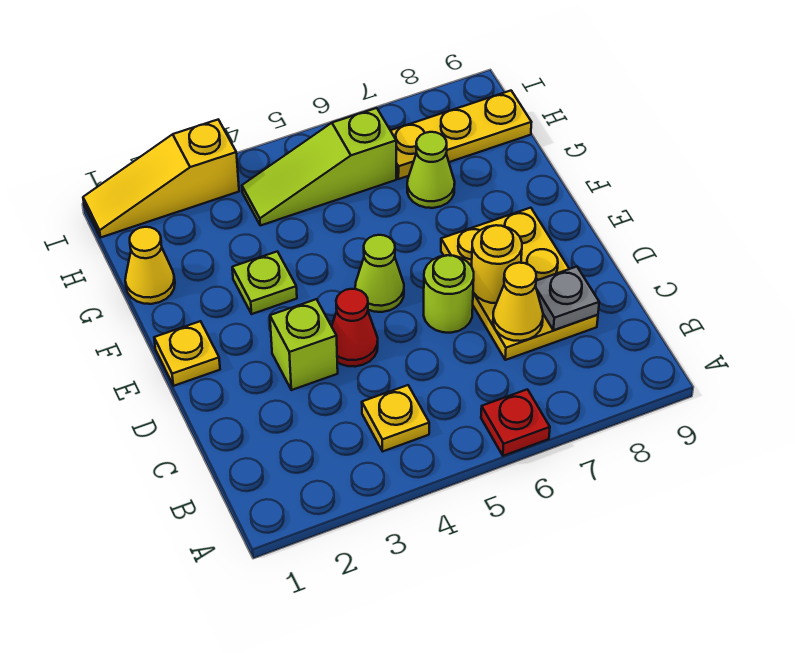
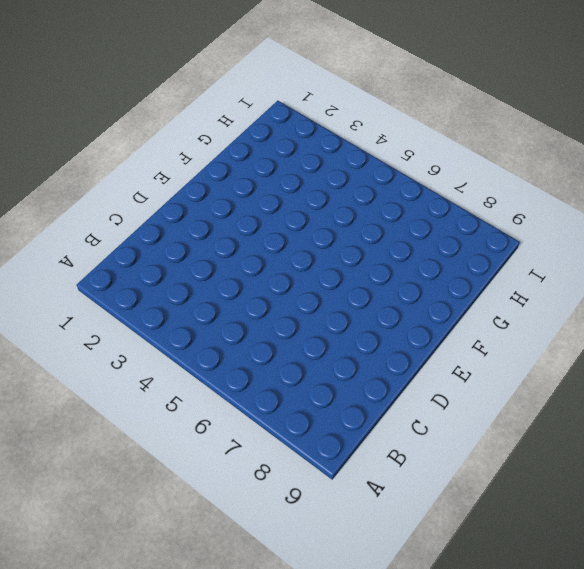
none -> red plate A6 level 1
none -> yellow plate B4 level 1
none -> yellow plate C7:E8 level 1

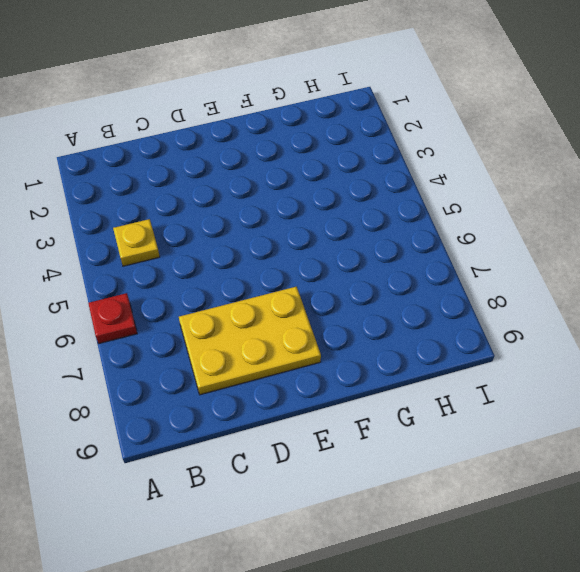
none -> lime brick D3 level 1
none -> red cone D4 level 1
none -> lime round brick D6 level 1

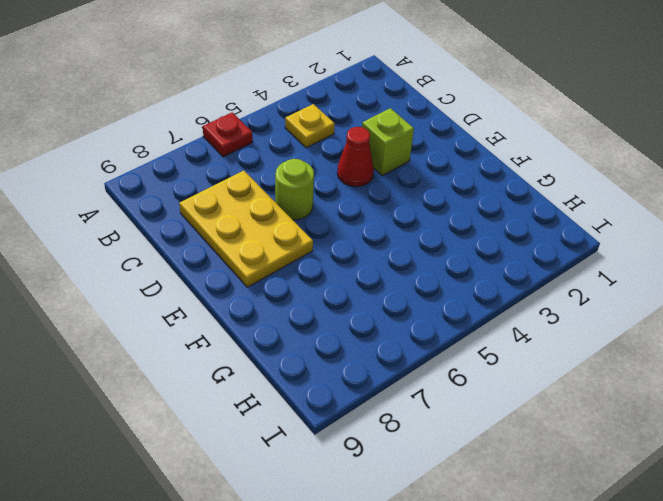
none -> yellow plate E1 level 1
none -> lime cone E5 level 1
none -> lime plate F3 level 1

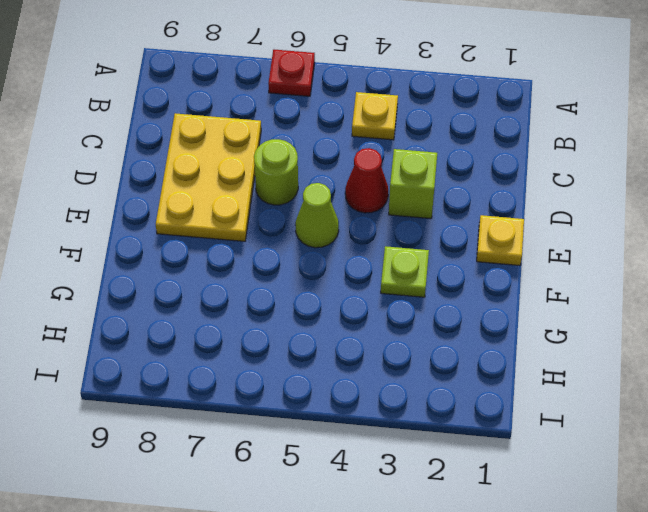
none -> yellow cone G1 level 1
none -> lime cone G7 level 1
none -> lime slope H4:H6 level 1 top 6

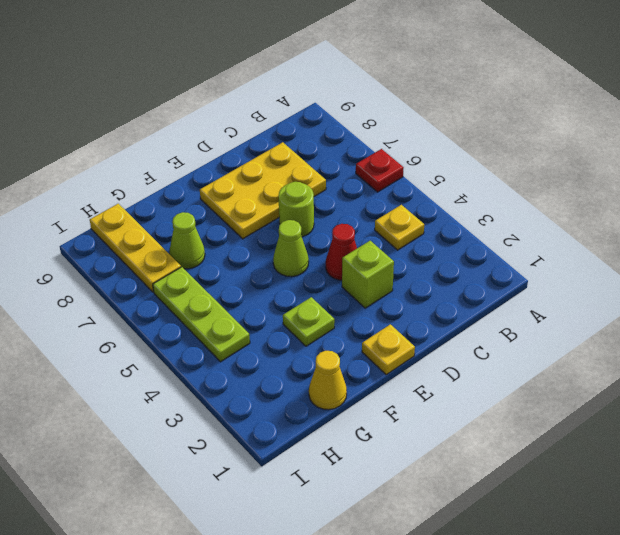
lime plate H4:H6 level 1 -> lime slope H4:H6 level 1 top 6
none -> yellow slope I1:I3 level 1 top 3
none -> yellow cone C7 level 2
none -> grey plate C8 level 2

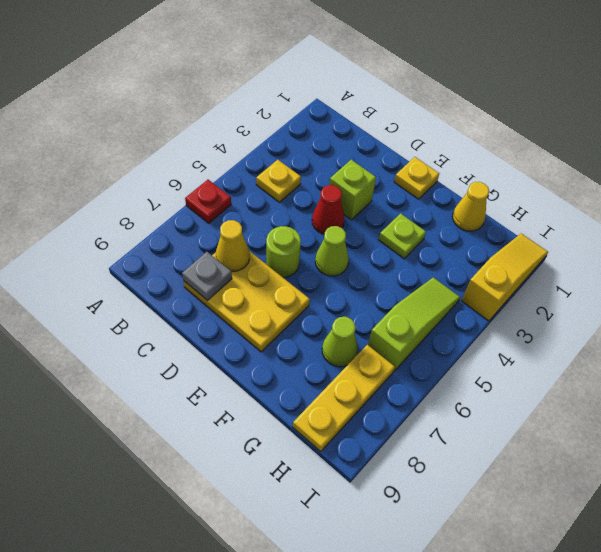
none -> yellow round brick D7 level 2

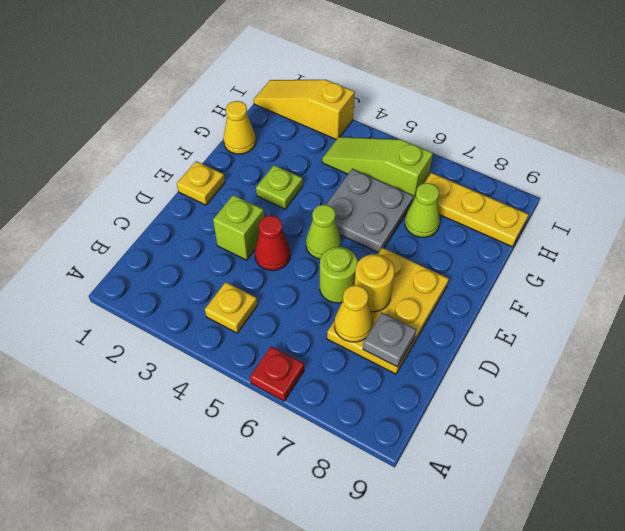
grey plate F5:G6 level 1 -> none

